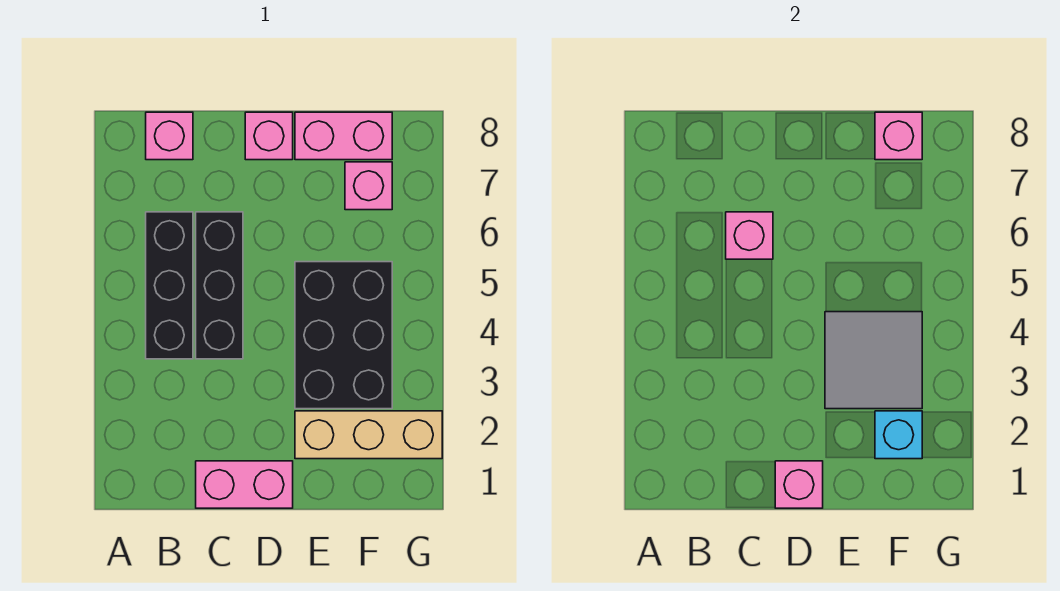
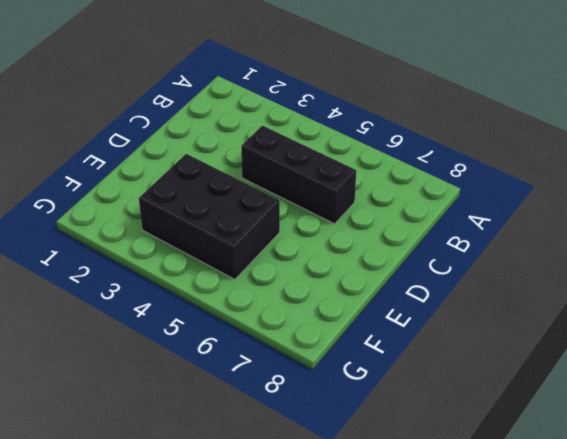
none -> black brick B4:B6 level 1
none -> pink brick B8 level 1
none -> pink brick C1:D1 level 1

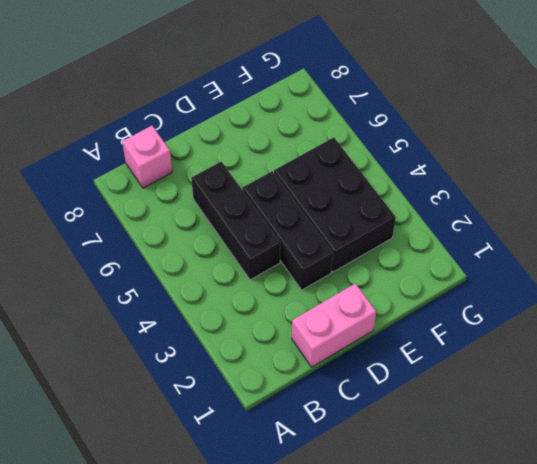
black brick D3:D5 level 1 -> black brick B4:B6 level 1
none -> pink brick D8 level 1
none -> tan brick E2:G2 level 1
none -> pink brick E8:F8 level 1

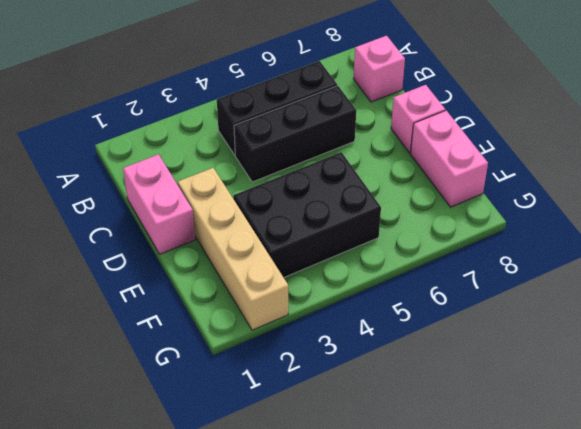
tan brick D2:G2 level 1 -> tan brick E2:G2 level 1
none -> pink brick F7 level 1
none -> pink brick C6 level 2
none -> pink brick D1 level 2

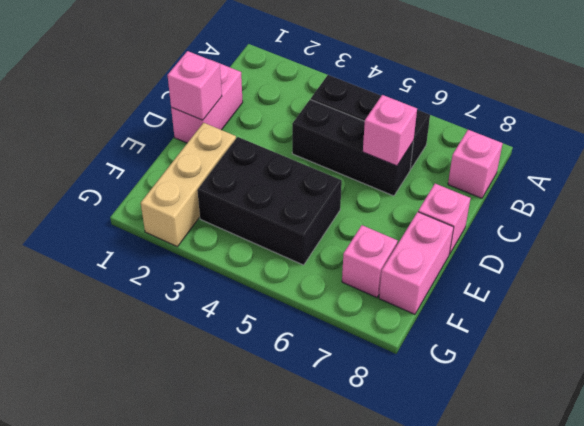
none -> grey tile E3:F4 level 2
none -> cyan brick F2 level 2
none -> pink brick F8 level 2

